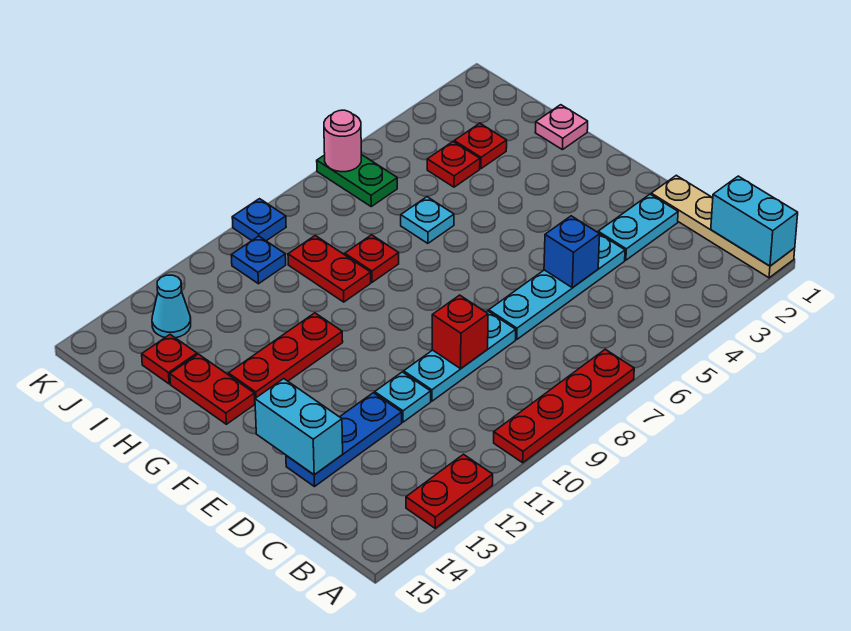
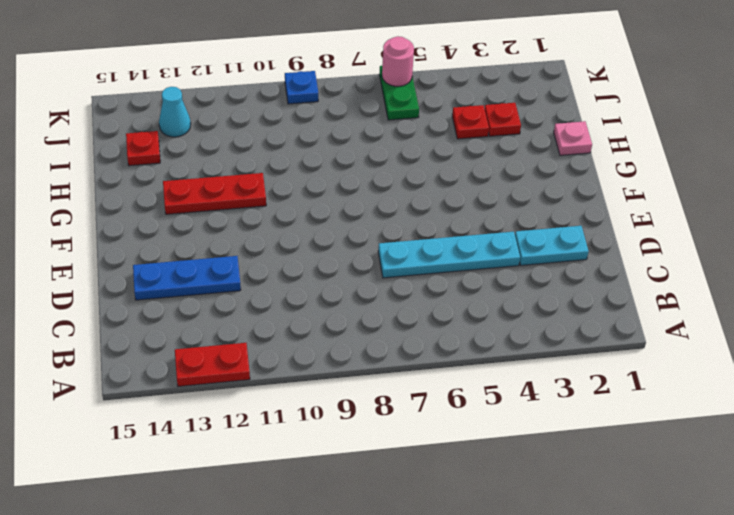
none -> tan plate A1:D1 level 1
none -> red plate A7:A10 level 1
none -> cyan plate D8:D10 level 1

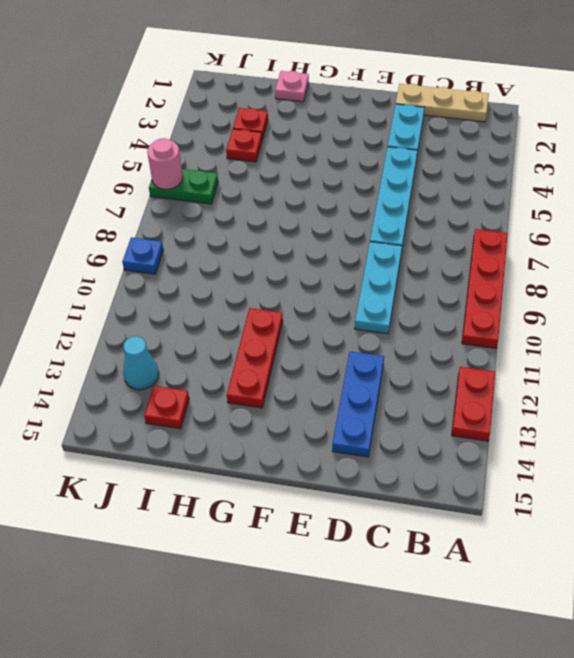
tan plate B1:D1 level 1 -> tan plate A1:D1 level 1
none -> cyan plate D11 level 1
none -> red plate G14:H14 level 1
none -> cyan plate H6 level 1

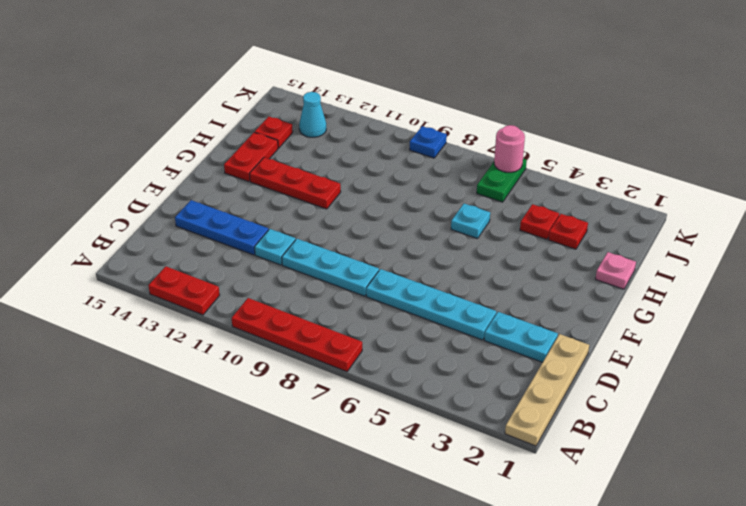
none -> red plate H8 level 1
none -> red plate H9:I9 level 1
none -> blue plate J10 level 1

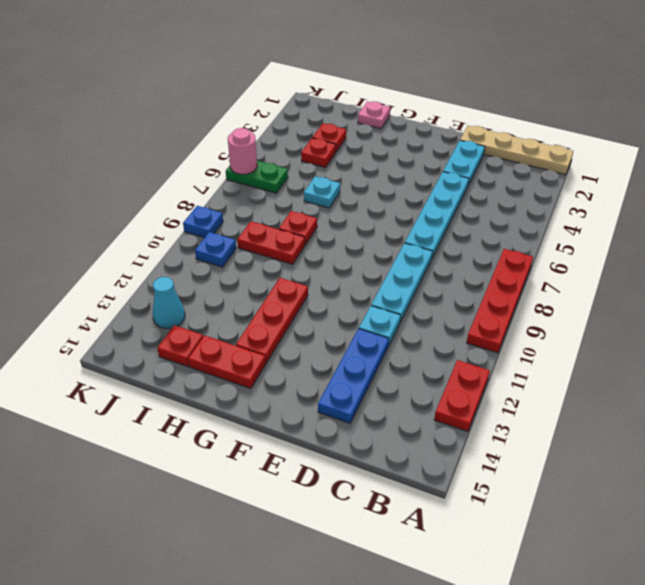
none -> cyan brick A1:B1 level 2
none -> blue brick D5 level 2
none -> red brick D9 level 2

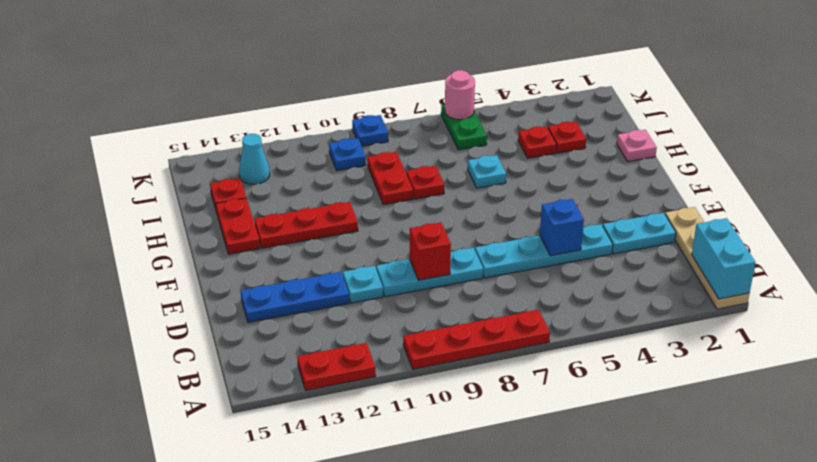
none -> cyan brick D14:E14 level 2

